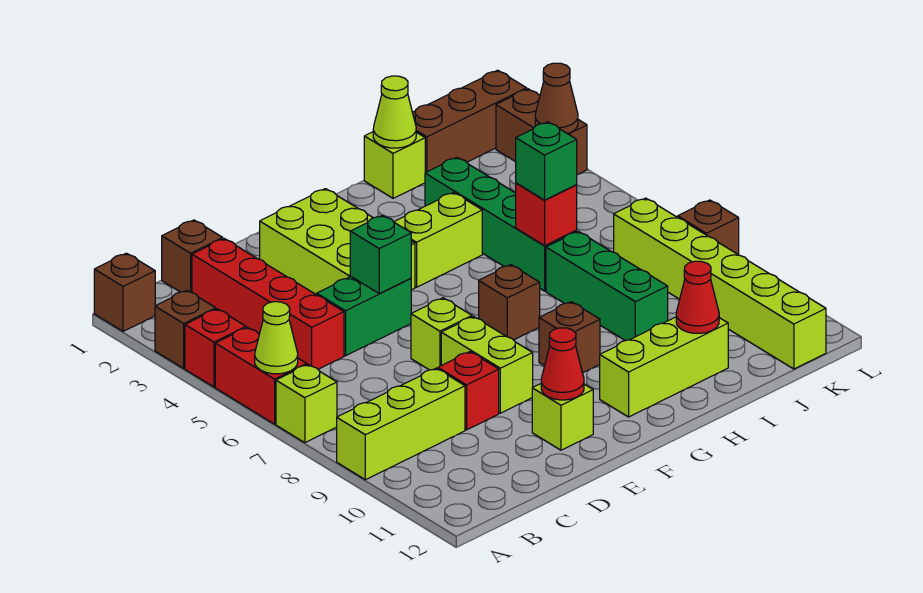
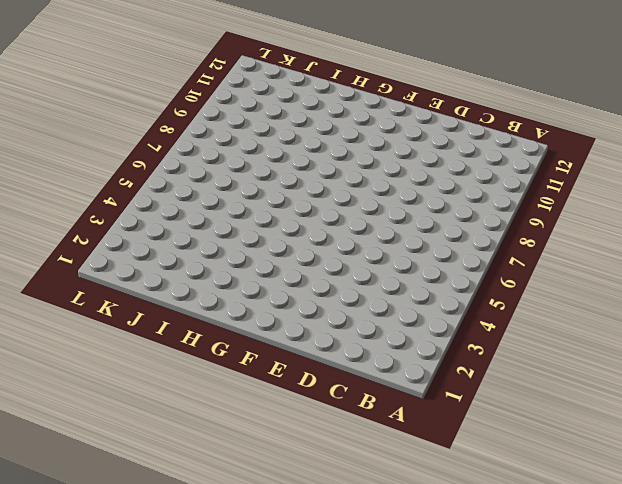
none -> brown brick A1 level 1
none -> brown brick A3 level 1
none -> red brick A4 level 1
none -> red brick A5:A6 level 1

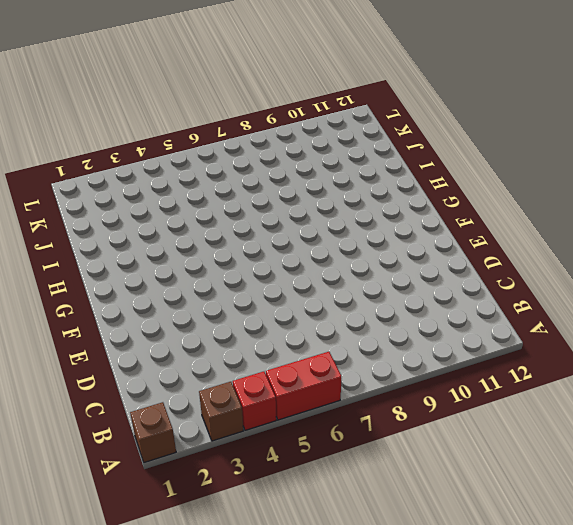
none -> lime brick A7 level 1
none -> lime brick A9:C9 level 1
none -> brown brick C1 level 1
none -> red brick C2:C5 level 1

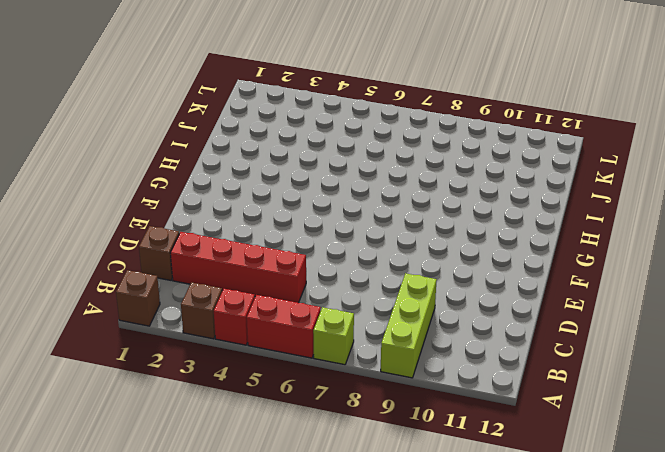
none -> green brick D5:E5 level 1
none -> red brick D9 level 1
none -> lime brick E2:F4 level 1
none -> lime brick E7 level 1

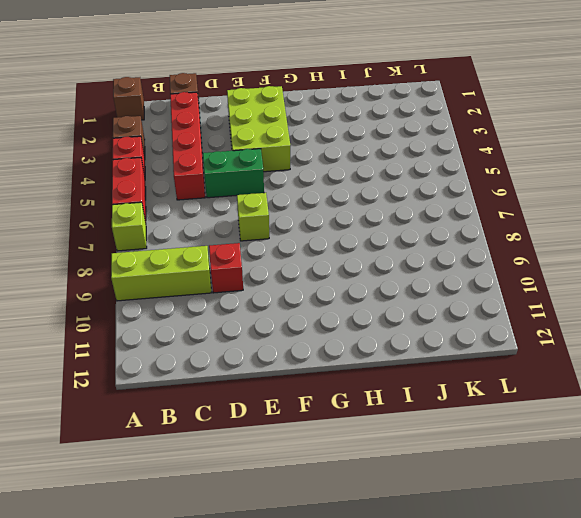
none -> lime brick E8:E9 level 1
none -> lime brick E11 level 1
none -> lime brick G4:H4 level 1
none -> brown brick G7 level 1

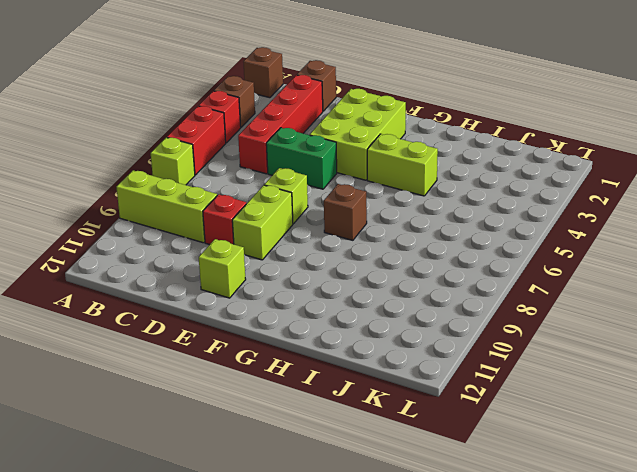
none -> brown brick G9 level 1
none -> lime brick G11:I11 level 1
none -> lime brick I1 level 1
none -> green brick I3:I6 level 1

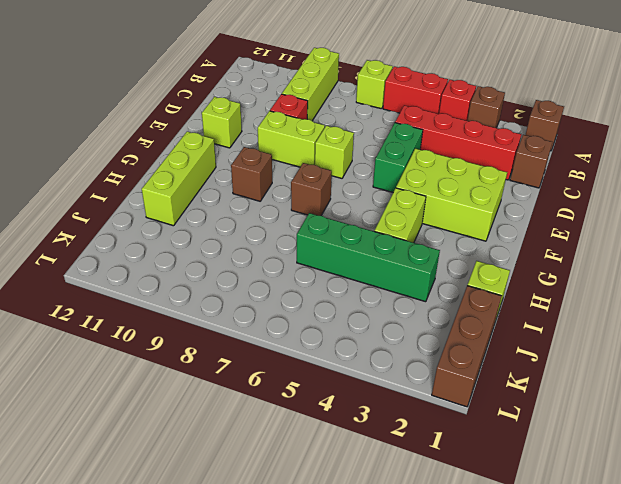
none -> green brick I7:I9 level 1
none -> lime brick K7:K12 level 1
none -> brown brick L2:L3 level 1
none -> brown brick L8 level 1

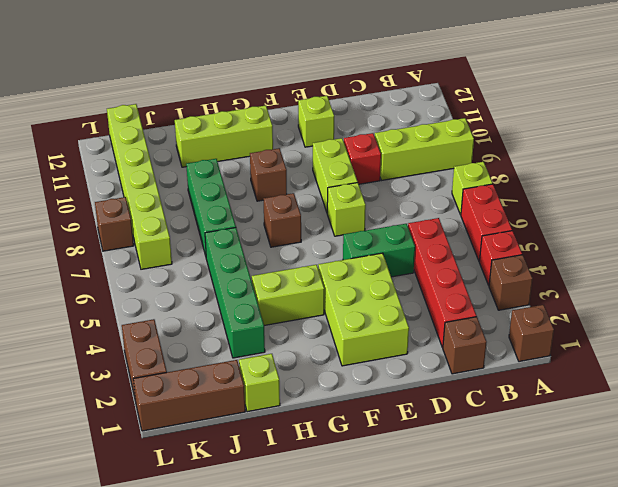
none -> lime cone A6 level 2
none -> green brick E5 level 2
none -> red cone E11 level 2
none -> lime cone I1 level 2

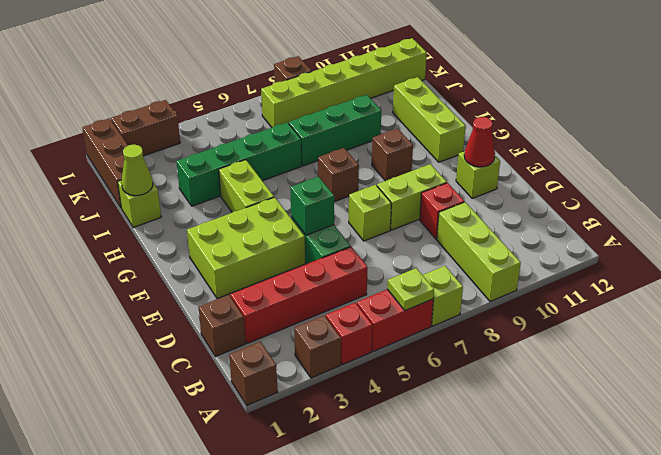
lime plate A6 level 2 -> lime cone A6 level 2
none -> red brick I6 level 2
none -> red cone I11 level 2
none -> brown cone L3 level 2
none -> green brick I6 level 3

